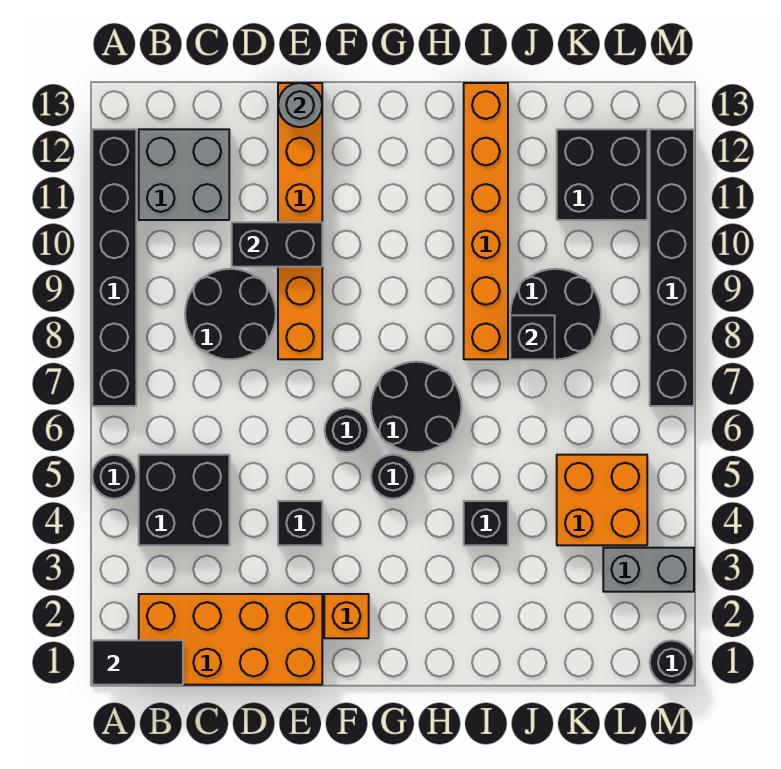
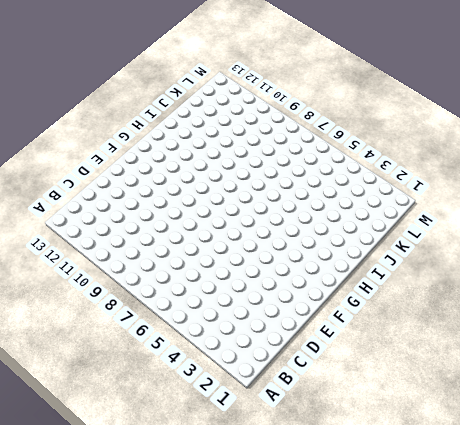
none -> black round brick A5 level 1
none -> black brick A7:A12 level 1
none -> orange brick B1:E2 level 1

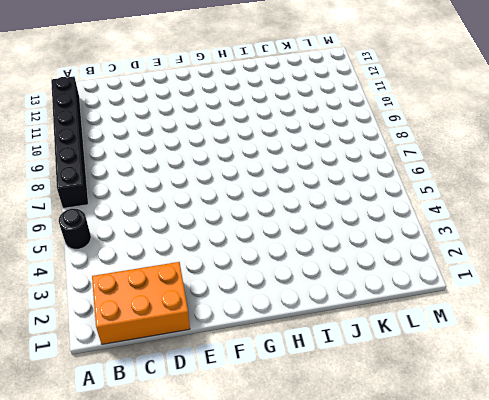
orange brick B1:D2 level 1 -> orange brick B1:E2 level 1
none -> black brick B4:C5 level 1
none -> grey brick B11:C12 level 1
none -> black round brick C8:D9 level 1

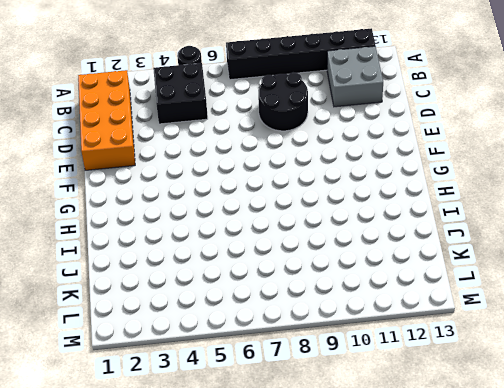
none -> black brick E4 level 1
none -> orange brick E8:E13 level 1
none -> orange brick F2 level 1

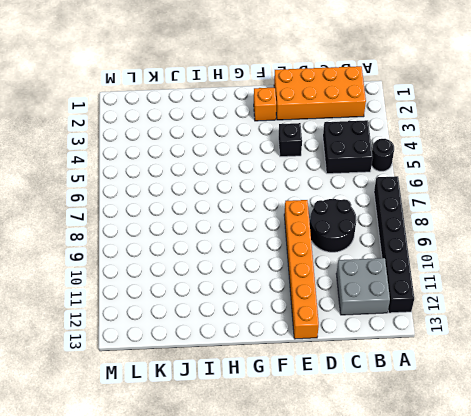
none -> black round brick F6 level 1
none -> black round brick G5 level 1
none -> black round brick G6:H7 level 1

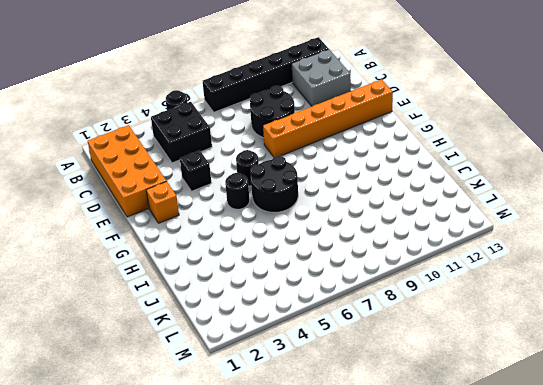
none -> black brick I4 level 1
none -> orange brick I8:I13 level 1
none -> black round brick J8:K9 level 1

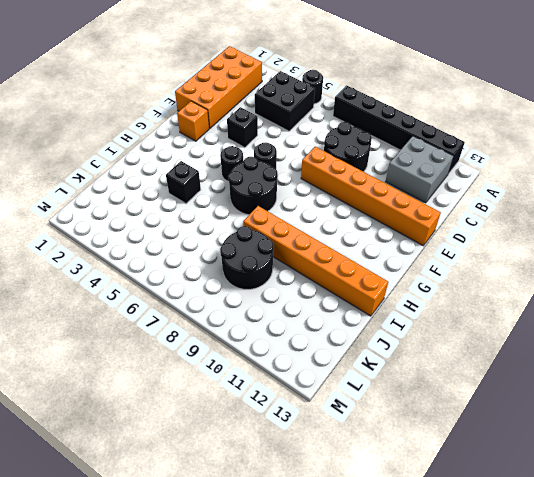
none -> orange brick K4:L5 level 1
none -> black brick K11:L12 level 1
none -> grey brick L3:M3 level 1

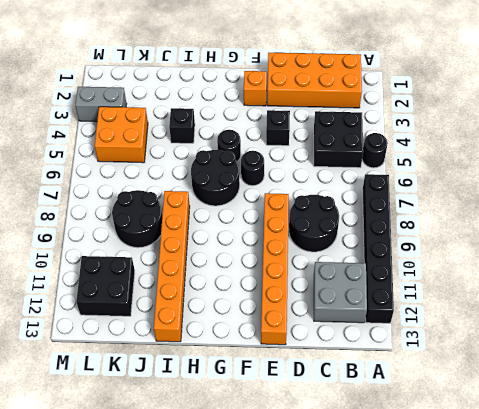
none -> black round brick M1 level 1
none -> black brick M7:M12 level 1
none -> black tile A1:B1 level 2

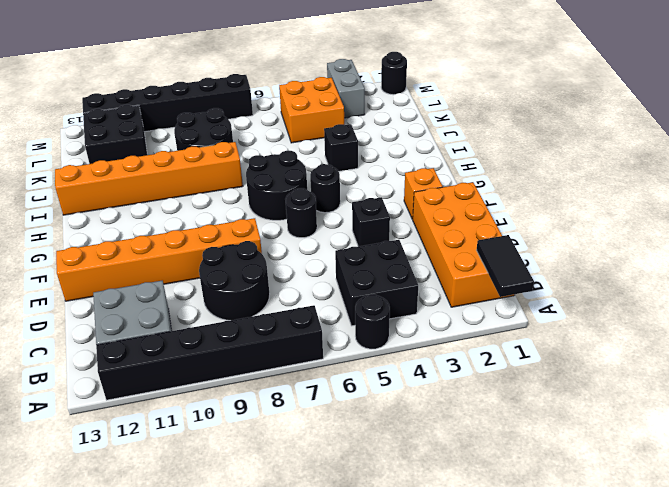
none -> black brick D10:E10 level 2
none -> grey round brick E13 level 2
none -> black brick J8 level 2

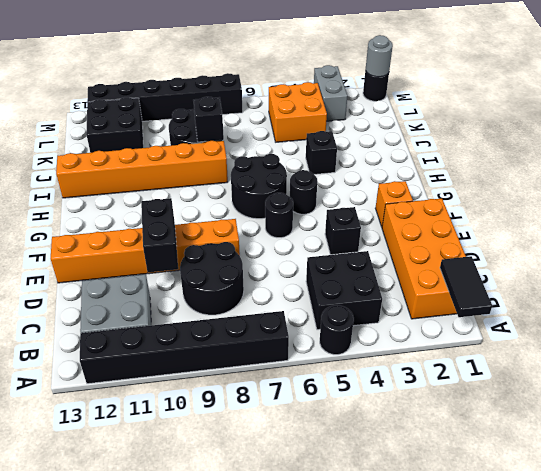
grey round brick M1 level 2 -> grey round brick E13 level 2

